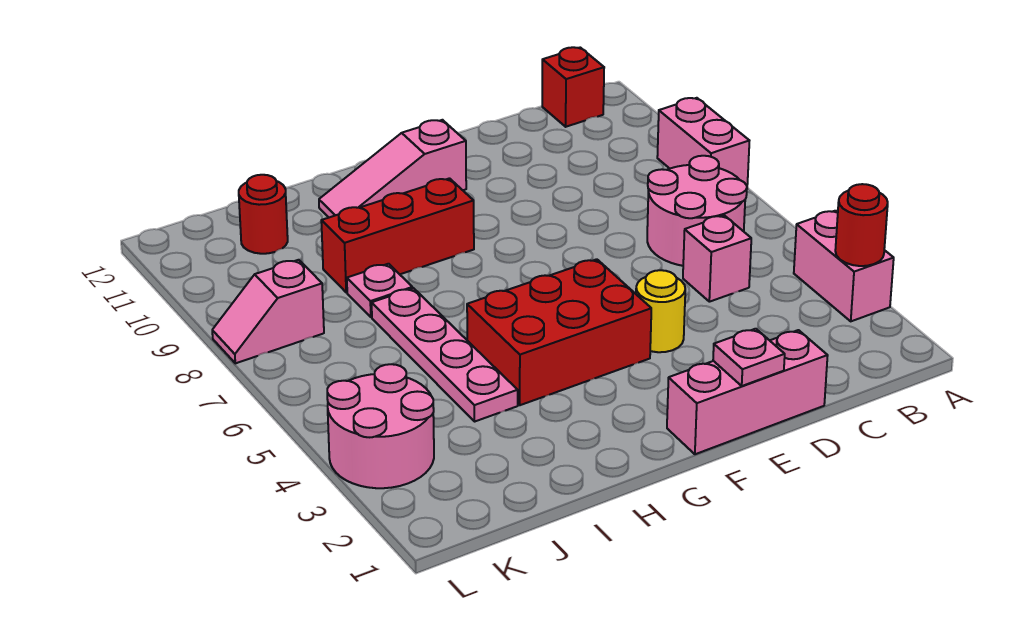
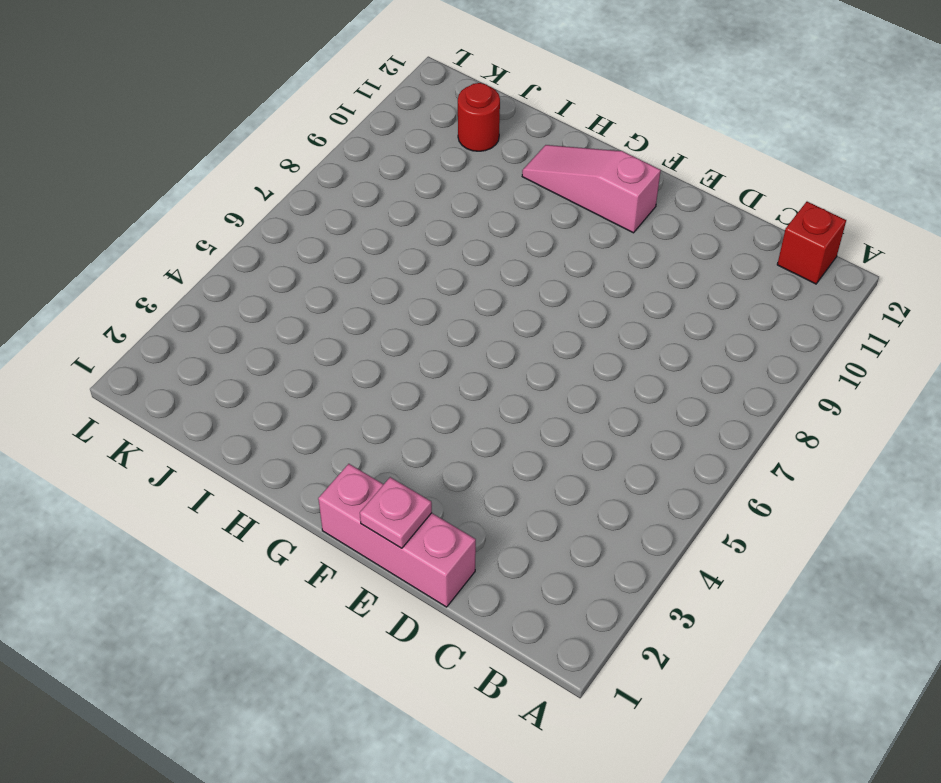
none -> pink brick A3:A4 level 1
none -> pink brick A8:A9 level 1
none -> pink round brick B6:C7 level 1

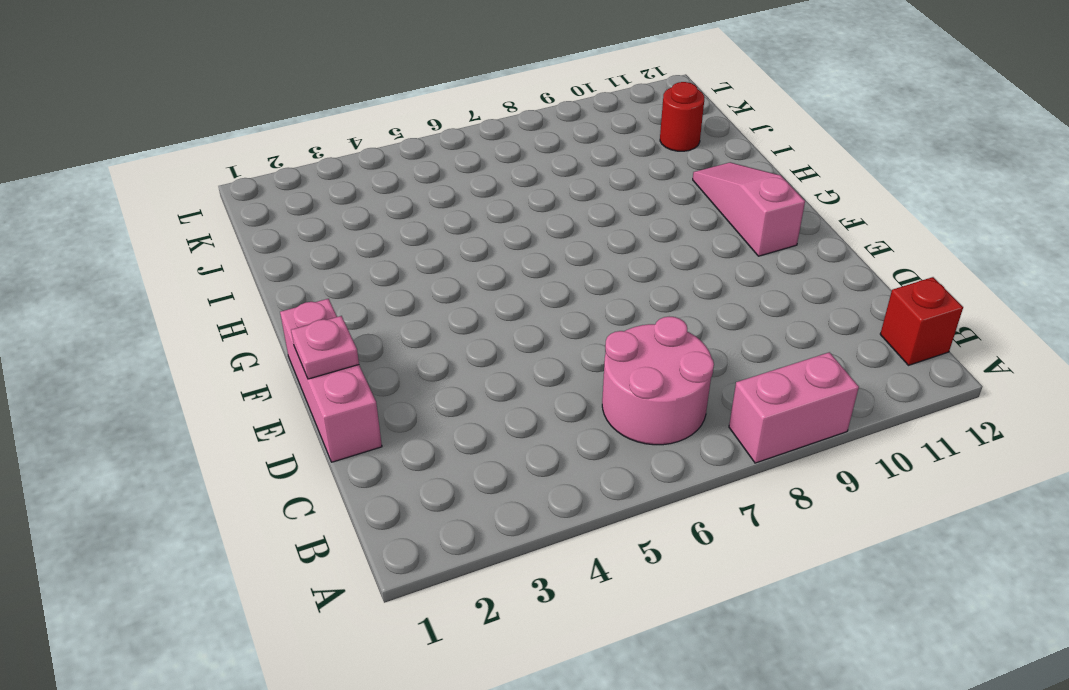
none -> pink brick A3:A4 level 1
none -> pink brick C5 level 1
none -> yellow round brick E4 level 1

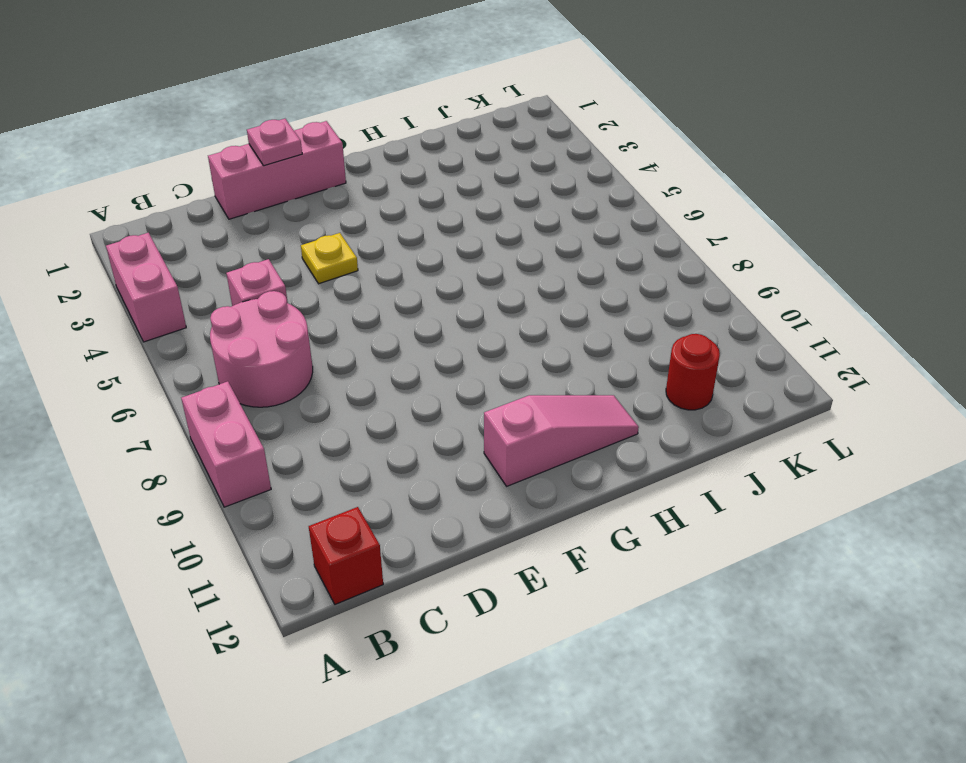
yellow plate E4 level 1 -> yellow round brick E4 level 1
none -> red brick F4:H5 level 1
none -> red brick G9:I9 level 1
none -> pink plate I4:I7 level 1

